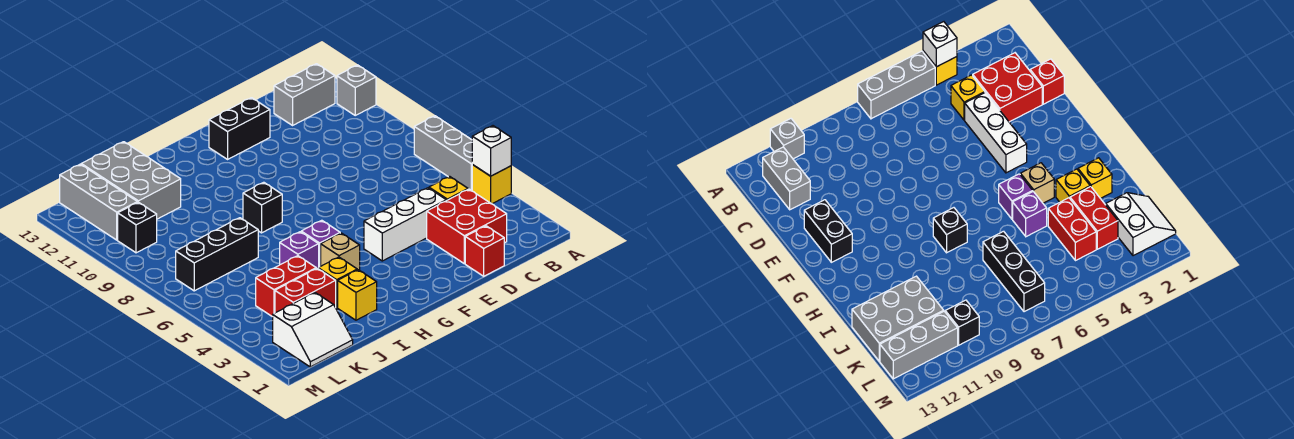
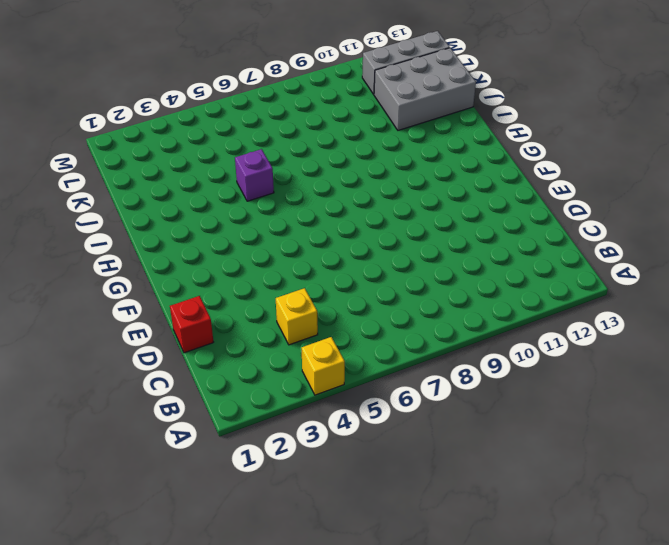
none -> grey brick A5:A7 level 1
none -> grey brick A11 level 1
none -> grey brick B12:C12 level 1

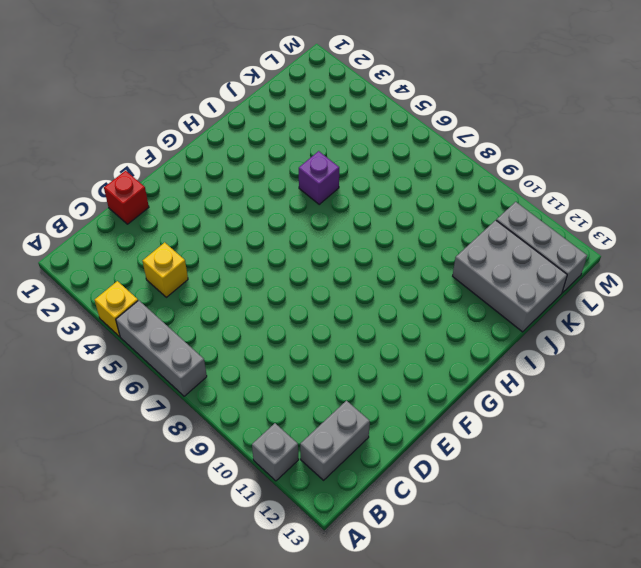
none -> red brick C2:D3 level 1
none -> white brick D4:F4 level 1
none -> black brick E12:F12 level 1

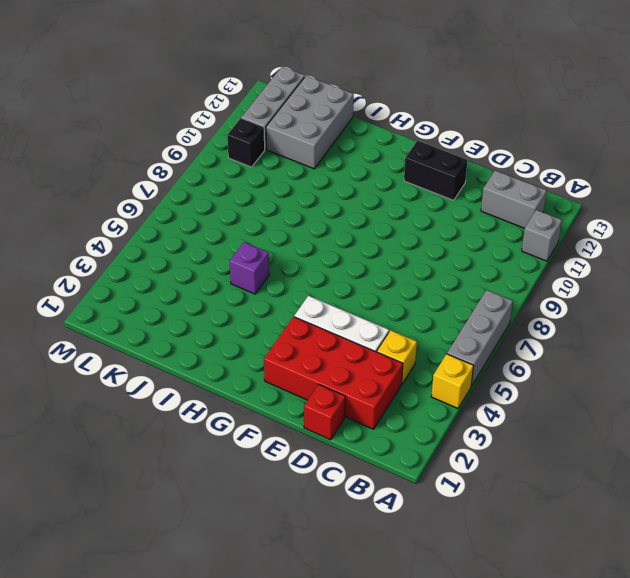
red brick C2:F3 level 1 -> red brick C2:D3 level 1
none -> tan brick H4 level 1
none -> purple brick H5 level 1
none -> black brick H8 level 1

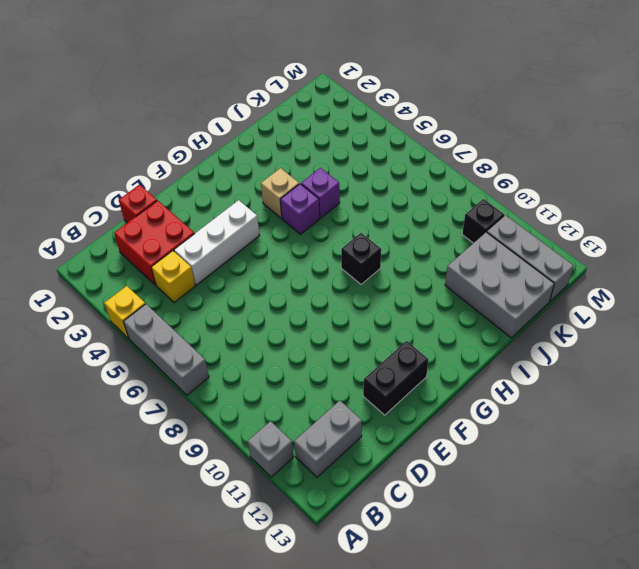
none -> yellow brick I2 level 1
none -> yellow brick I3 level 1
none -> red brick J3:K3 level 1

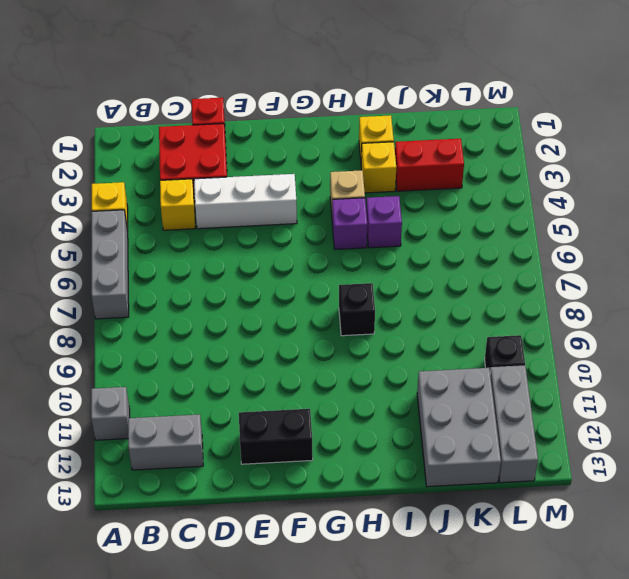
none -> red brick J4:K4 level 1
none -> black brick J7:L7 level 1
none -> white slope K1:L2 level 1 top 2

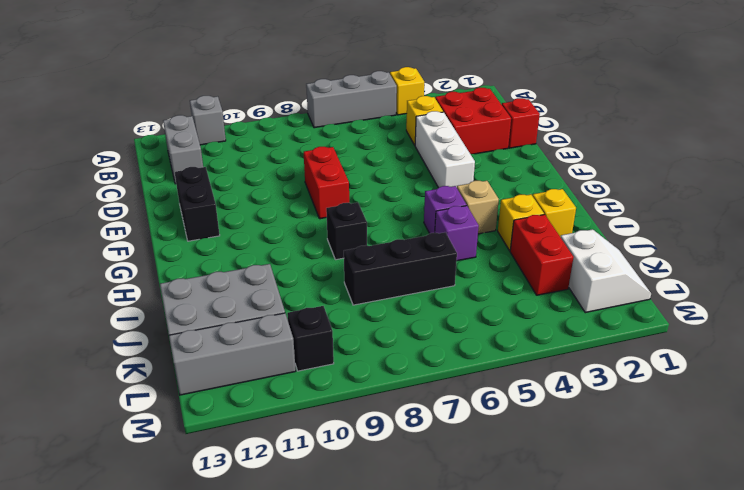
red brick E8:F8 level 1 -> red brick J4:K4 level 1
black brick J6:J8 level 1 -> black brick J7:L7 level 1
none -> white brick A4 level 2

